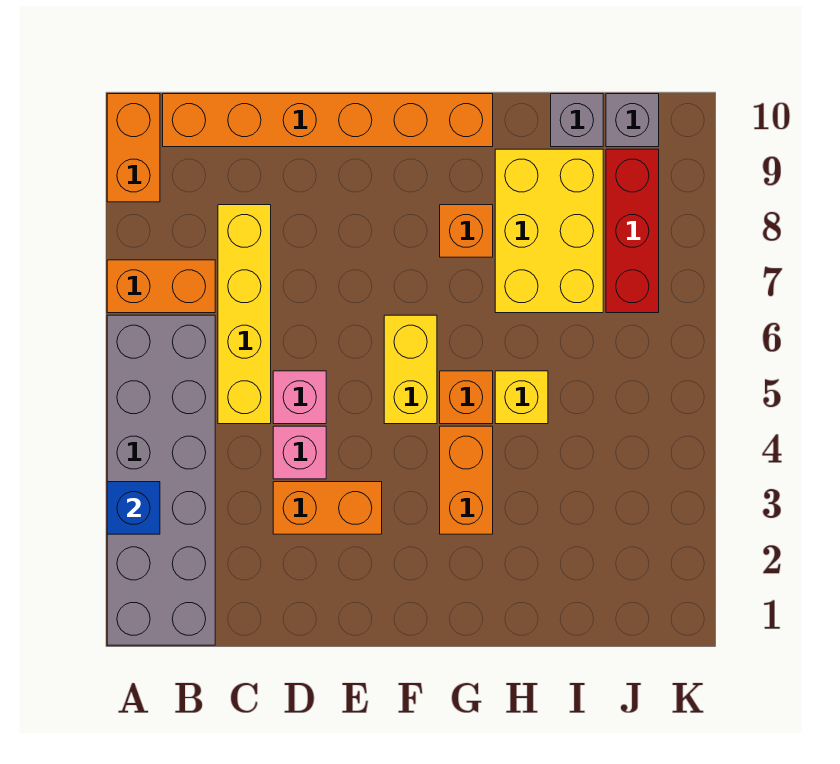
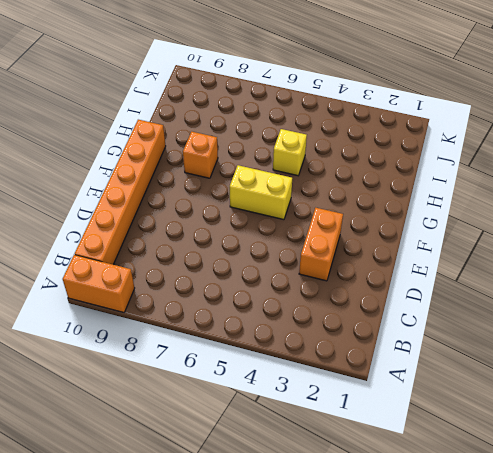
none -> grey brick A1:B6 level 1
none -> orange brick A7:B7 level 1
none -> yellow brick C5:C8 level 1

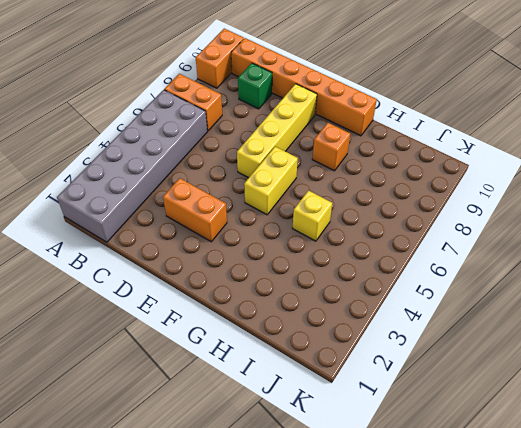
green brick C9 level 1 -> none
yellow brick E6:E9 level 1 -> yellow brick C5:C8 level 1
none -> pink brick D4 level 1
none -> pink brick D5 level 1
none -> orange brick G3:G4 level 1

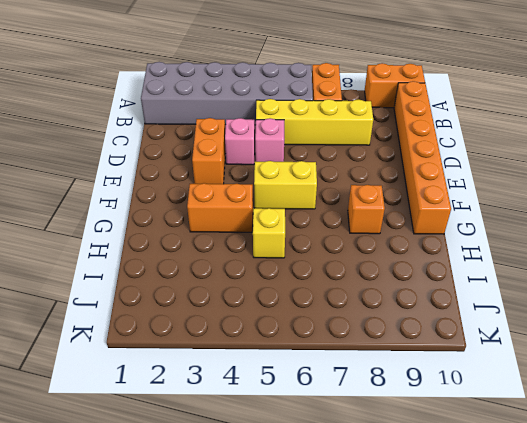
none -> orange brick G5 level 1
none -> yellow brick H7:I9 level 1
none -> grey brick I10 level 1

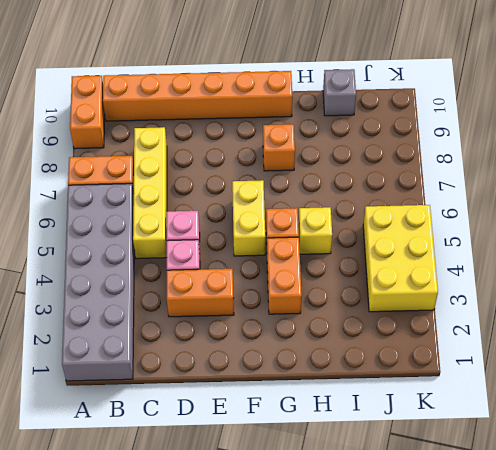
yellow brick J3:K5 level 1 -> yellow brick H7:I9 level 1
none -> red brick J7:J9 level 1
none -> grey brick J10 level 1
none -> blue brick A3 level 2

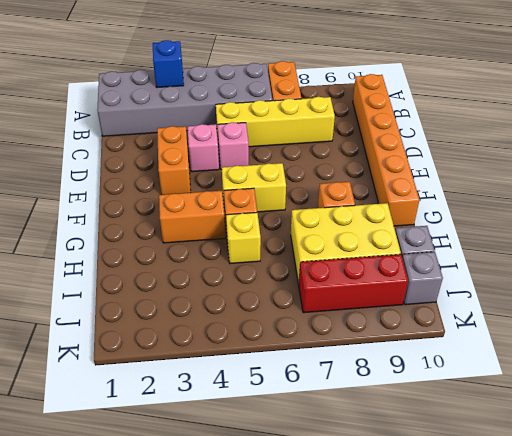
none -> orange brick A9:A10 level 1

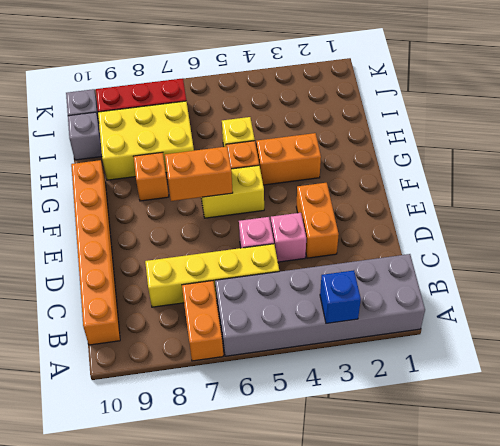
orange brick F6:F7 level 2 -> orange brick A9:A10 level 1

